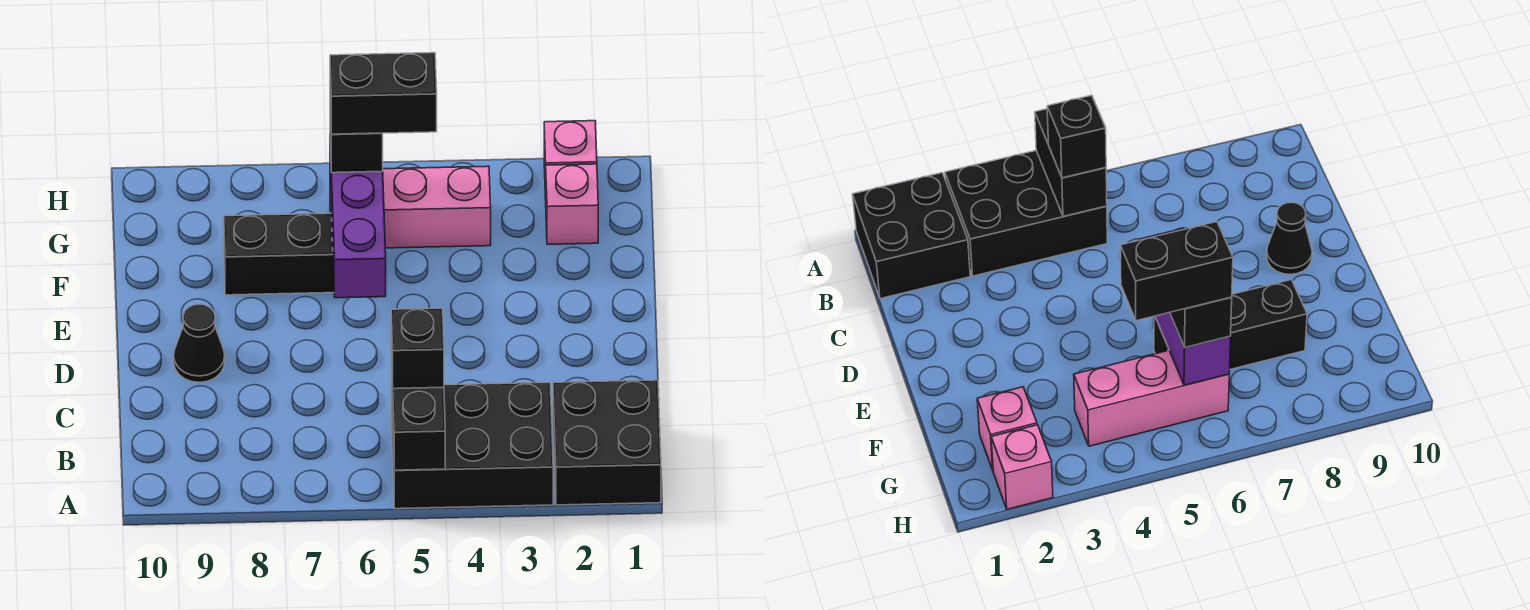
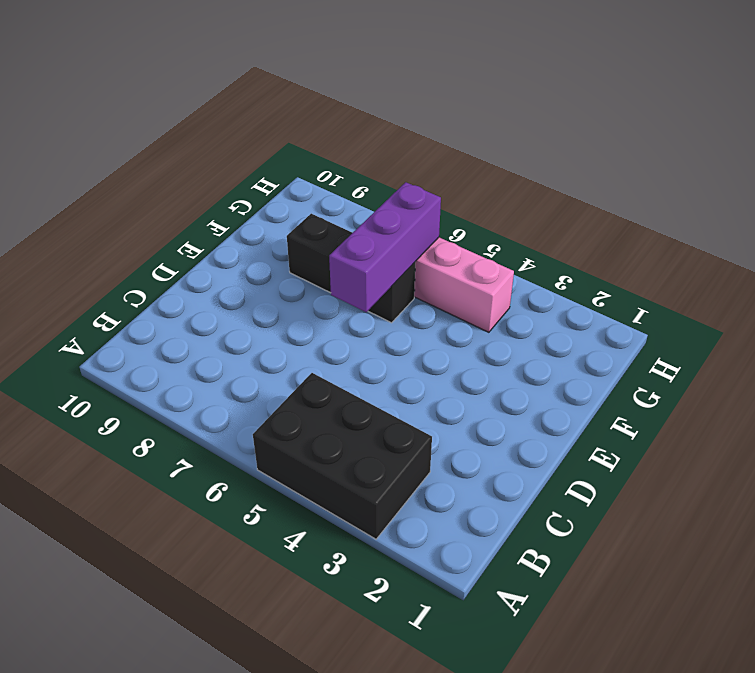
none -> black brick A1:B2 level 1
none -> black cone D9 level 1
none -> pink brick G2 level 1

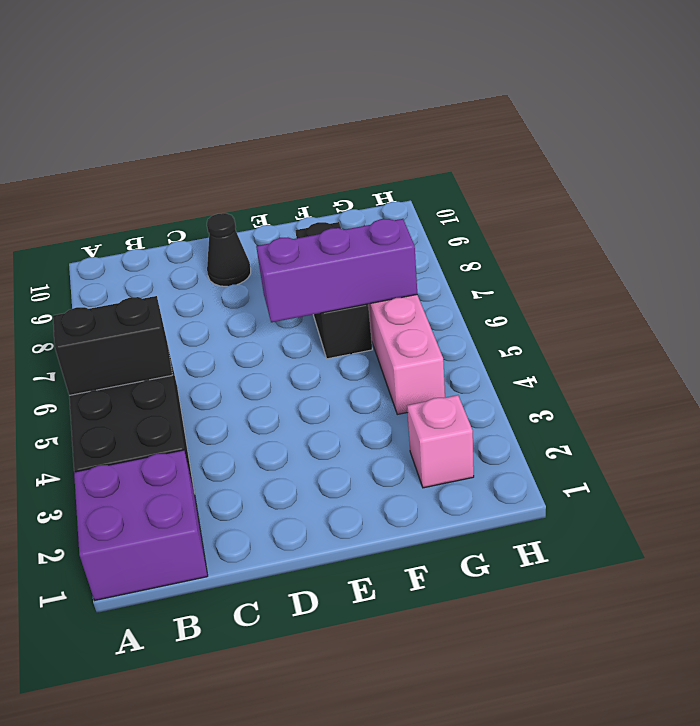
purple brick A1:B2 level 1 -> black brick A1:B2 level 1
none -> pink brick H2 level 1
none -> black brick B5 level 3
none -> black brick G6 level 3

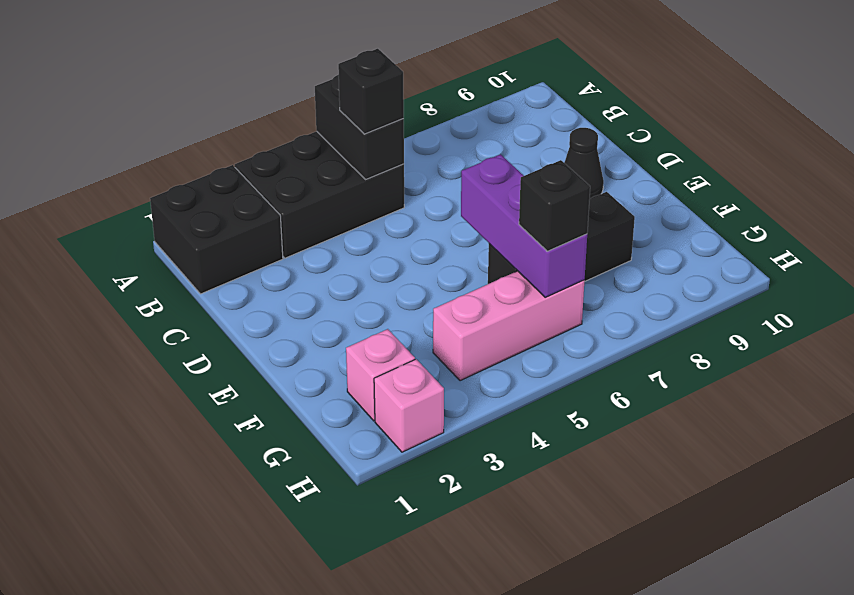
none -> black brick G5:G6 level 4

